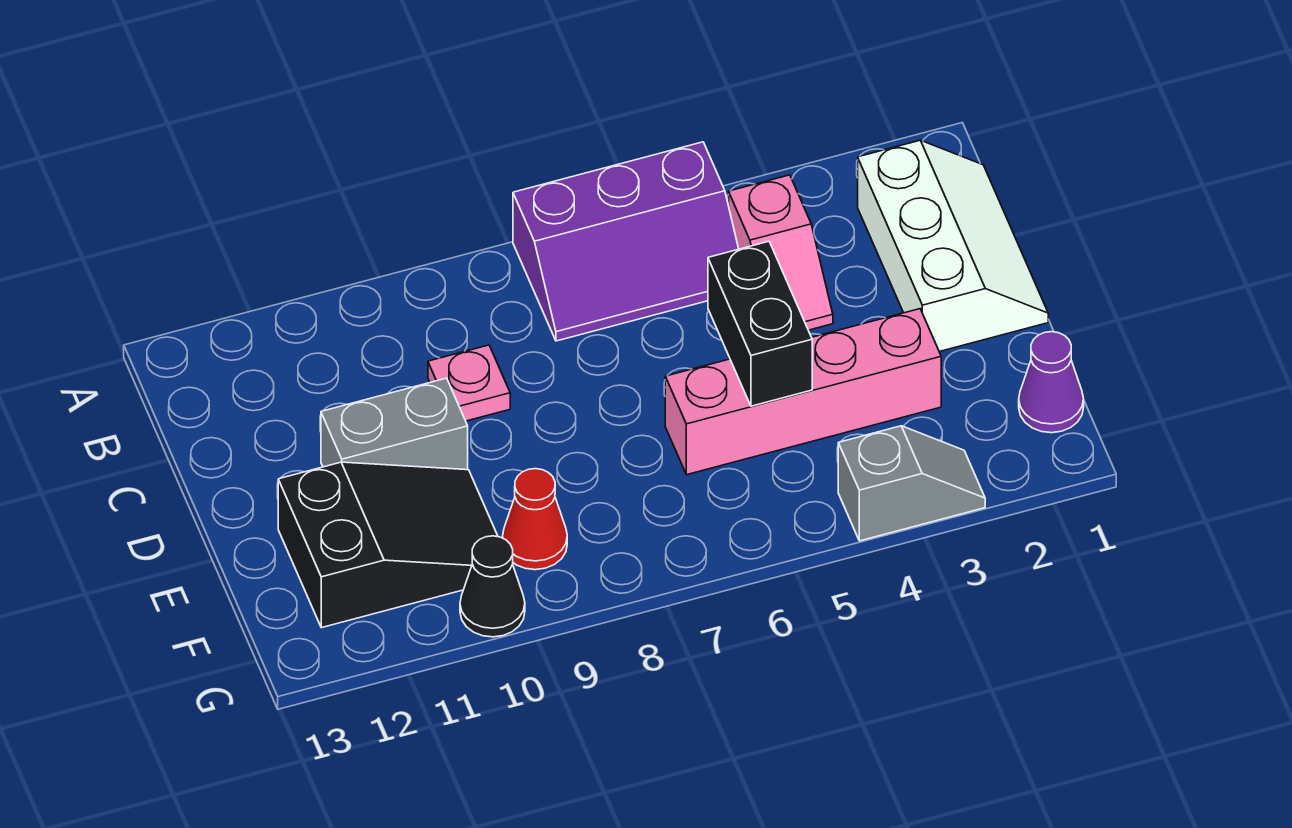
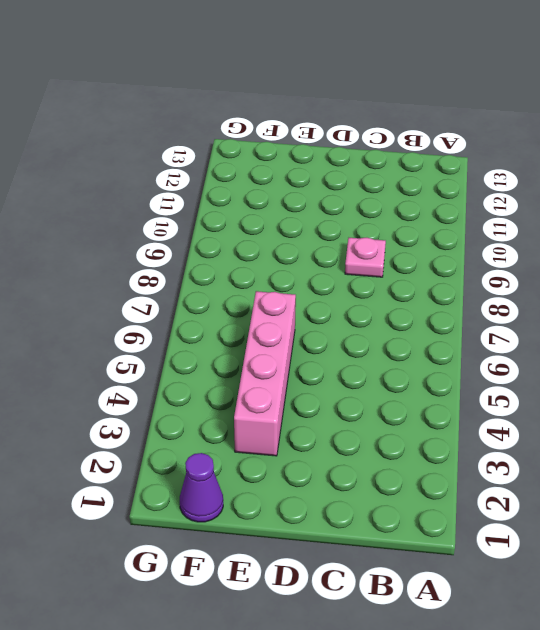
none -> purple slope A5:B7 level 1 top A
none -> white slope B1:D2 level 1 top 2
none -> pink slope B4:C4 level 1 top B

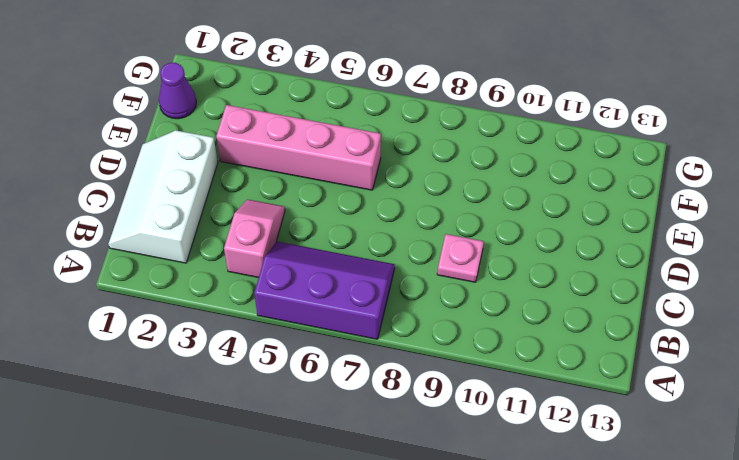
none -> grey brick D10:D11 level 1
none -> black slope E10:F12 level 1 top 12
none -> red cone F9 level 1

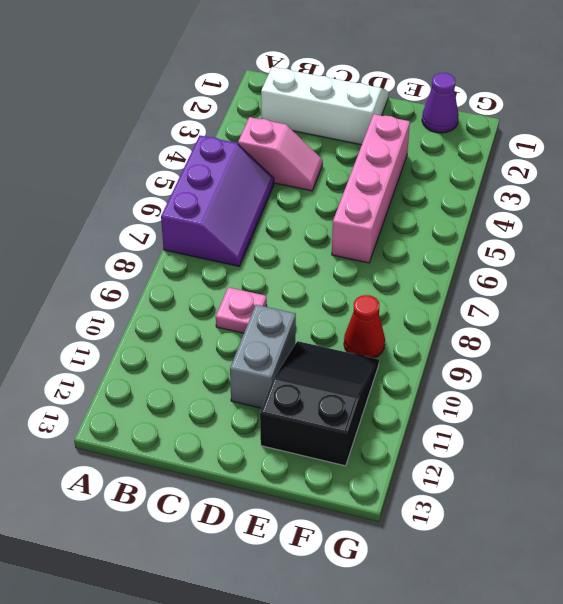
none -> grey slope G3:G4 level 1 top 4
none -> black cone G10 level 1
none -> black brick D5:E5 level 2

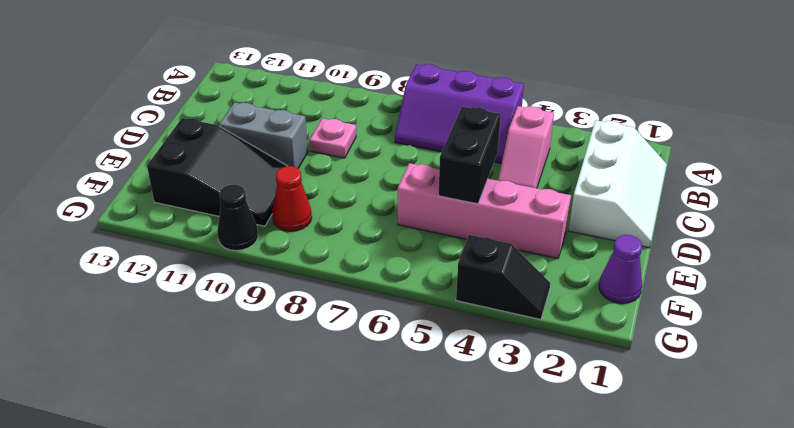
black slope G3:G4 level 1 top 4 -> grey slope G3:G4 level 1 top 4

